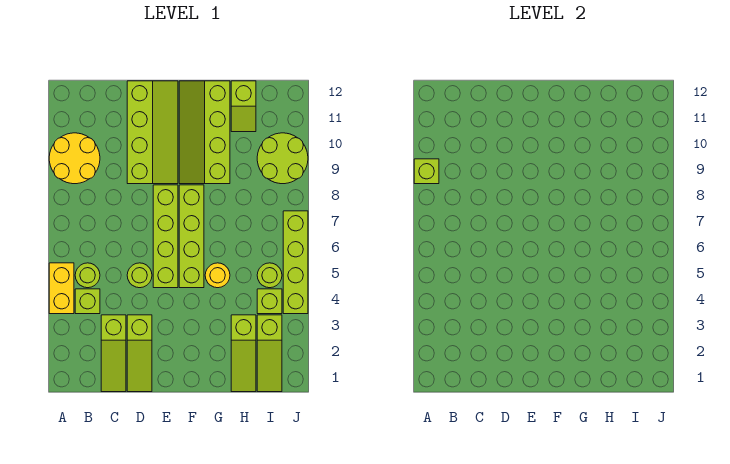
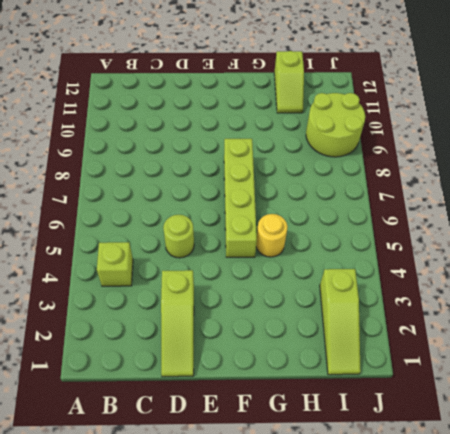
none -> yellow brick A4:A5 level 1
none -> yellow round brick A9:B10 level 1
none -> lime round brick B5 level 1

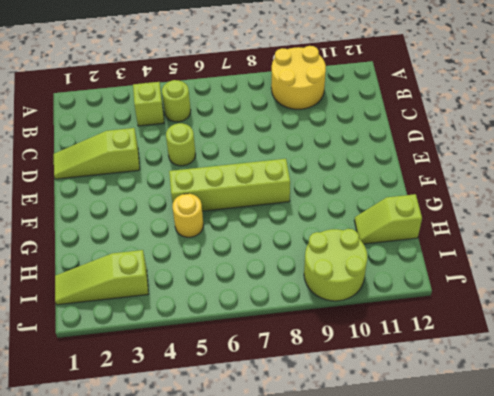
none -> yellow brick A4:A5 level 1
none -> lime slope C1:C3 level 1 top 3
none -> lime slope D9:E12 level 1 top D

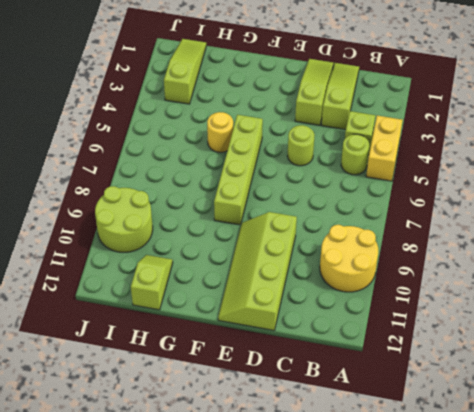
none -> lime brick E5:E8 level 1
none -> lime slope F9:G12 level 1 top G
none -> lime slope H1:H3 level 1 top 3

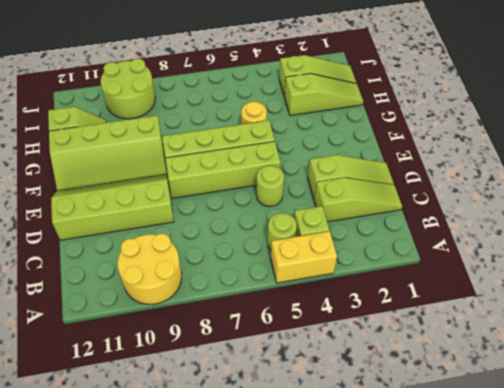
none -> lime brick I4 level 1
none -> lime round brick I5 level 1
none -> lime brick J4:J7 level 1

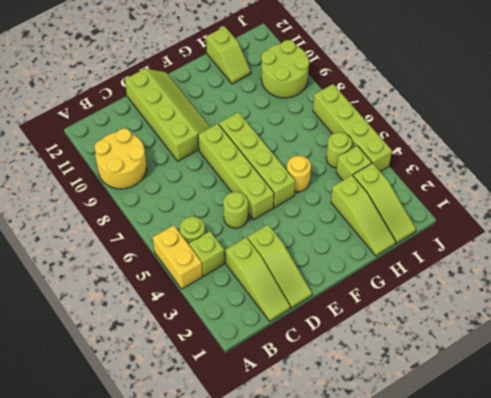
none -> lime slope F9:G12 level 1 top G
none -> lime brick A9 level 2

